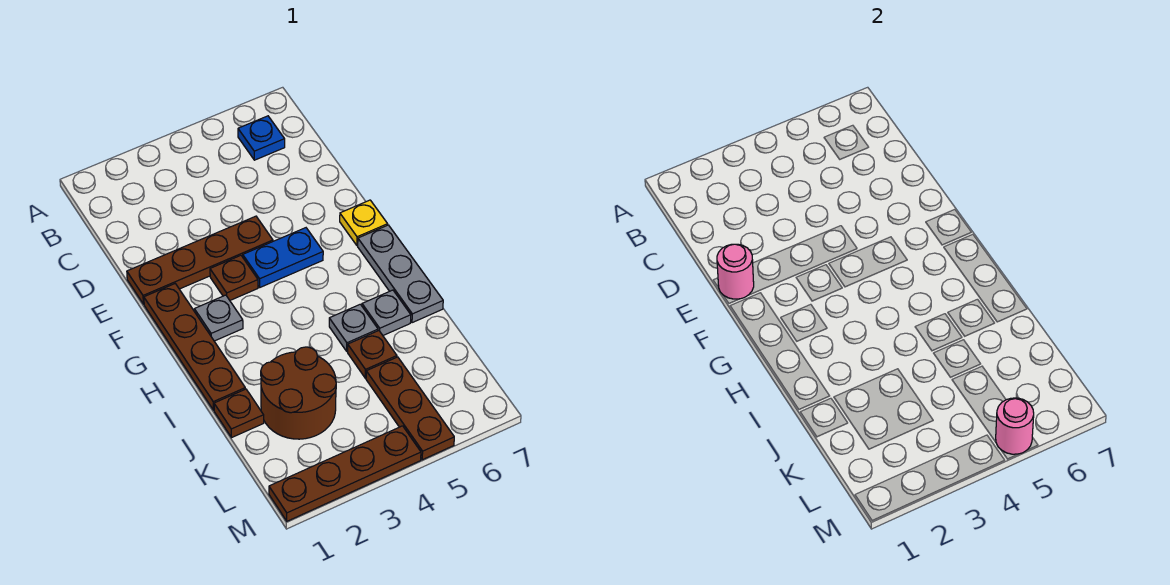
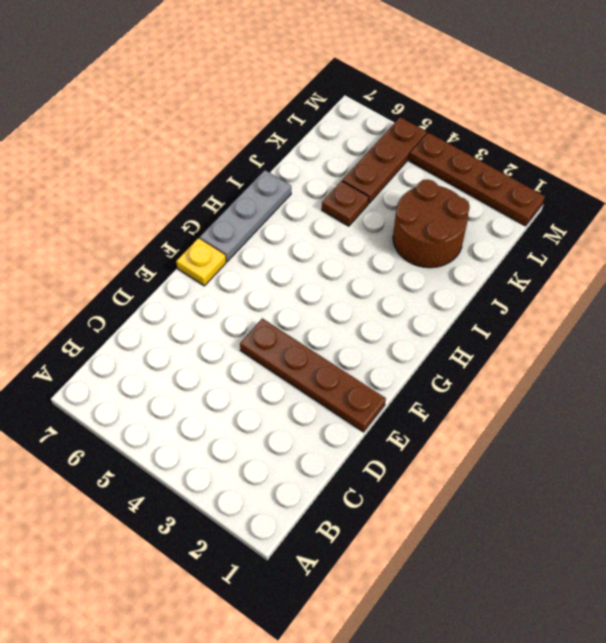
none -> blue plate B6 level 1
none -> brown plate F1:I1 level 1
none -> brown plate F3 level 1

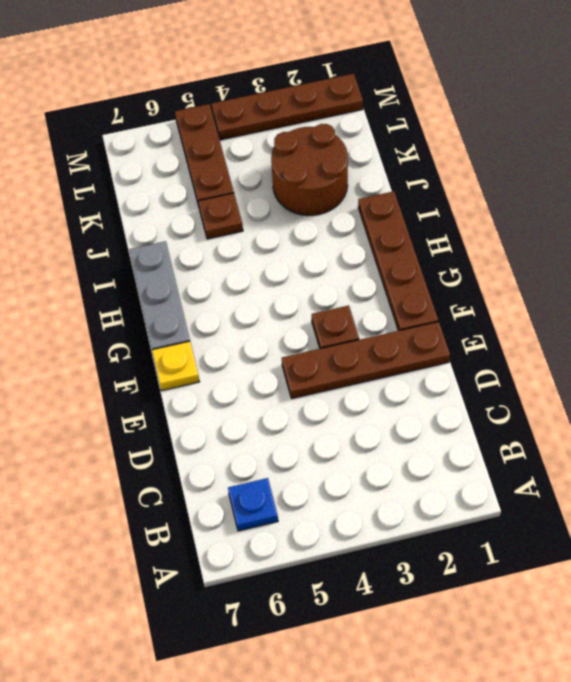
none -> blue plate F4:F5 level 1
none -> grey plate G2 level 1
none -> grey plate I5 level 1

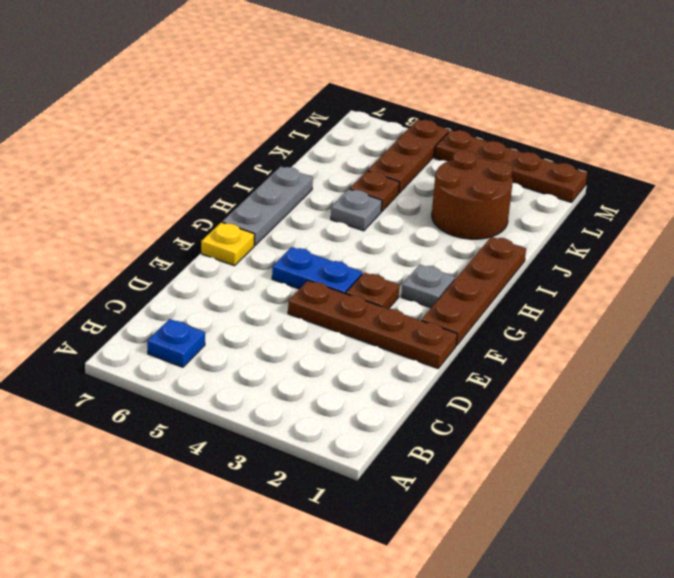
none -> grey plate I6 level 1
none -> brown plate J1 level 1
none -> pink round brick E1 level 2

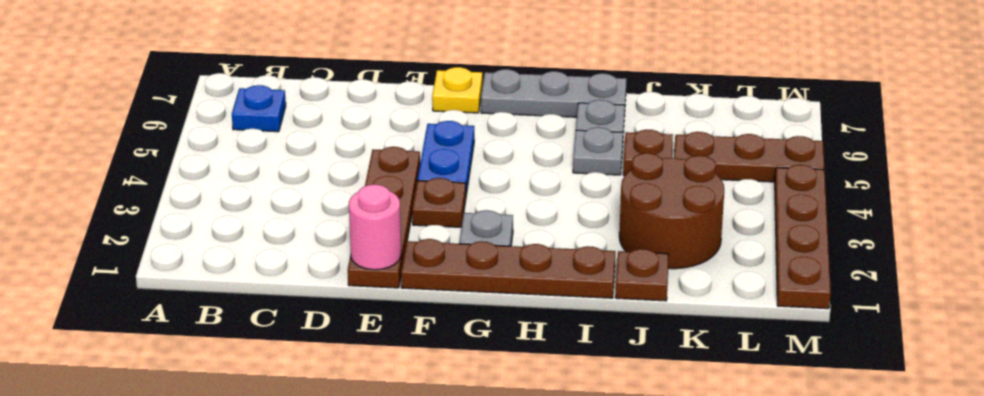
none -> pink round brick M5 level 2

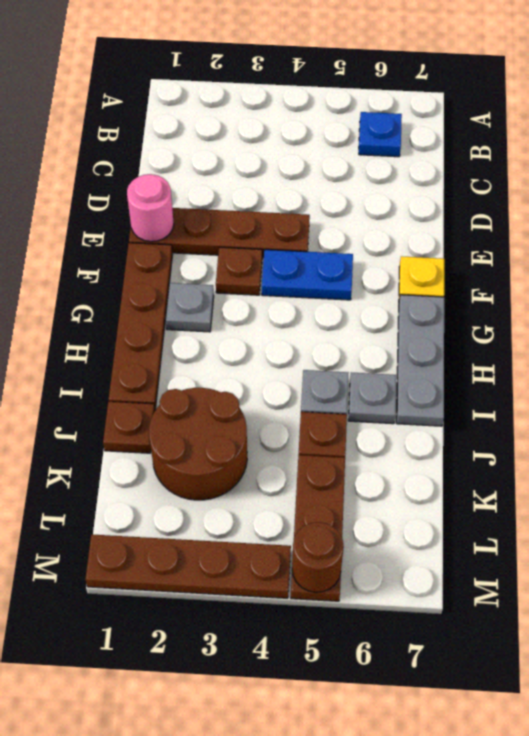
brown round brick M5 level 2 -> pink round brick M5 level 2

